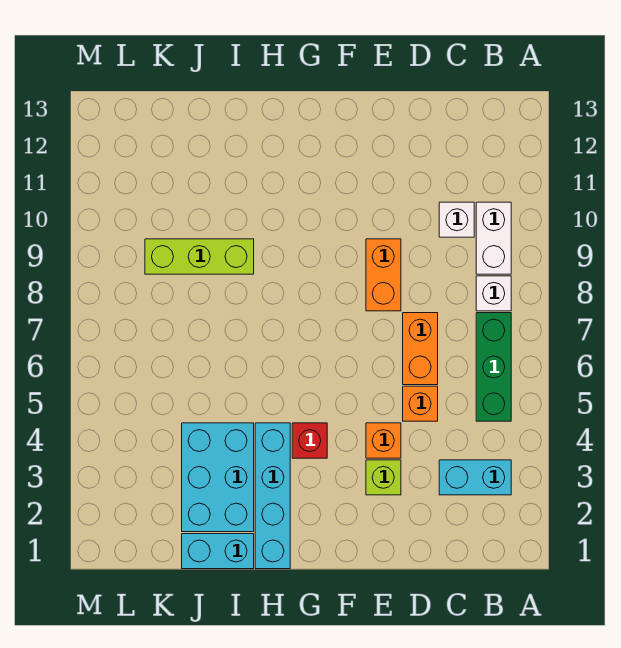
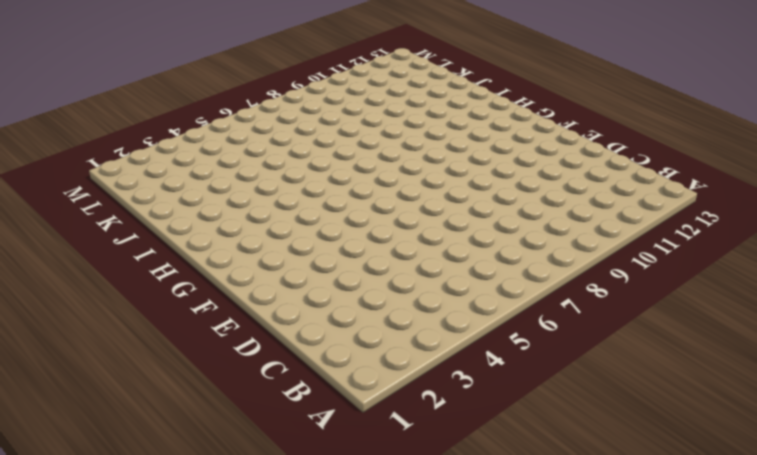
none -> cyan brick B3:C3 level 1
none -> green brick B5:B7 level 1
none -> white brick B8 level 1

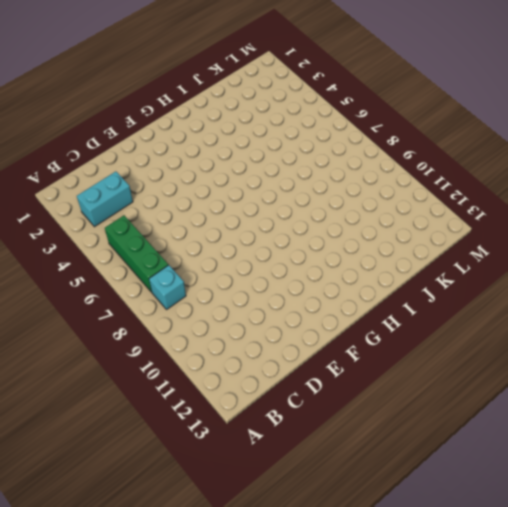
cyan brick B8 level 1 -> white brick B8 level 1
none -> white brick B9:B10 level 1
none -> white brick C10 level 1
none -> orange brick D5 level 1

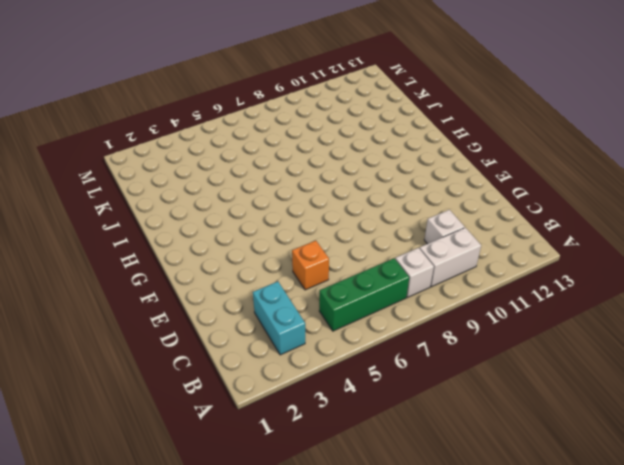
none -> orange brick D6:D7 level 1
none -> lime brick E3 level 1
none -> orange brick E4 level 1

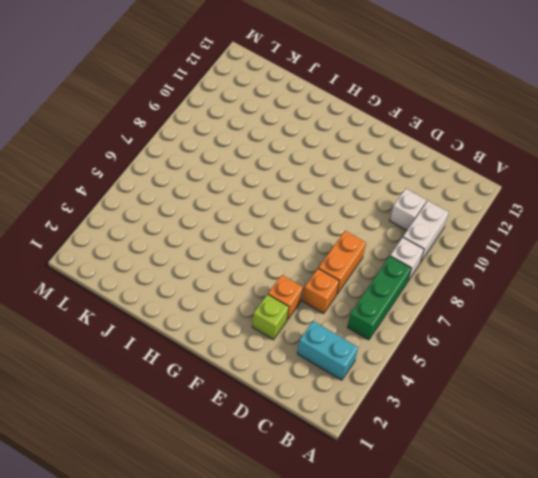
none -> orange brick E8:E9 level 1
none -> red brick G4 level 1
none -> cyan brick H1:H4 level 1

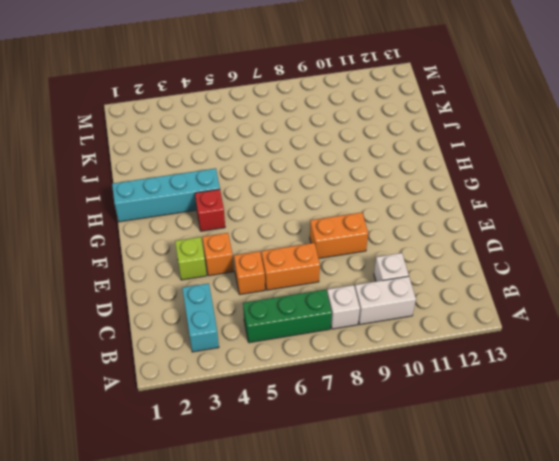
none -> cyan brick I1:J1 level 1
none -> cyan brick I2:J4 level 1
none -> lime brick I9:K9 level 1

